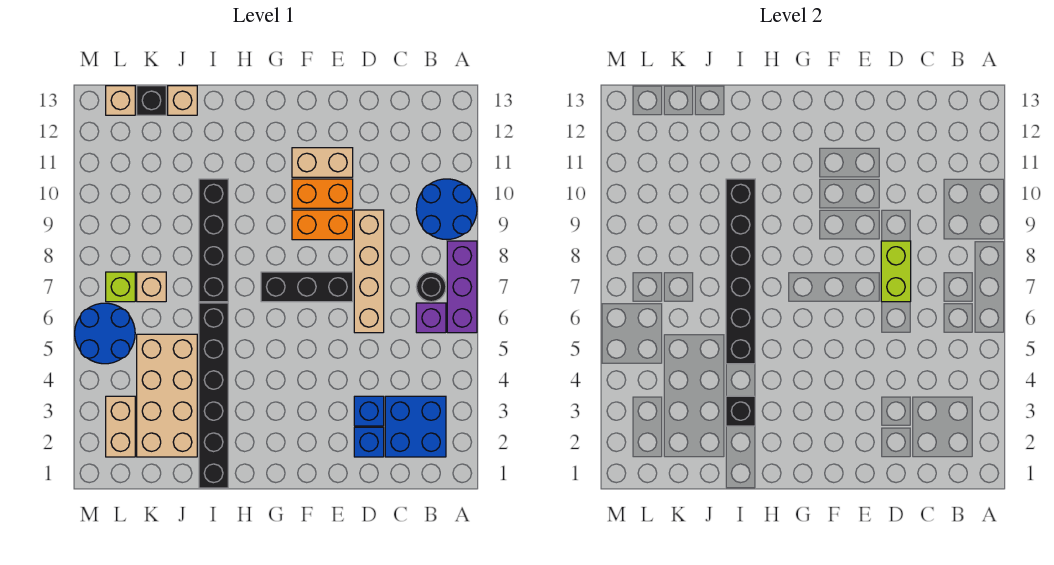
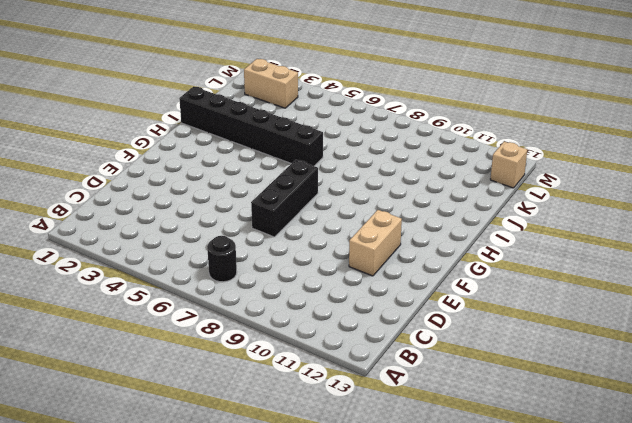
none -> purple brick A6:A8 level 1
none -> blue round brick A9:B10 level 1
none -> blue brick B2:C3 level 1

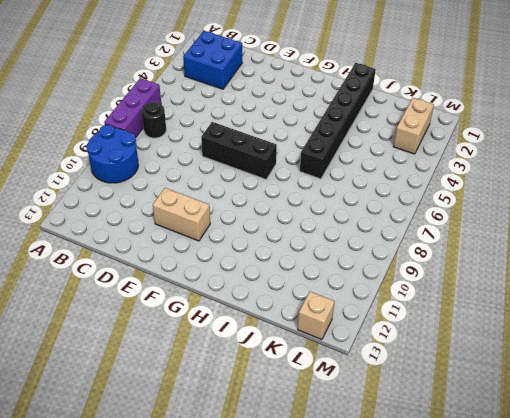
none -> purple brick B6 level 1
none -> blue brick D2 level 1
none -> blue brick D3 level 1

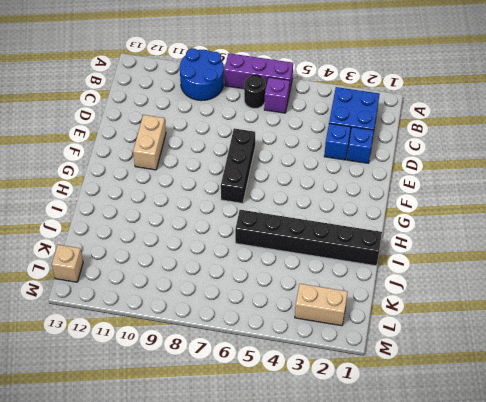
none -> tan brick D6:D9 level 1
none -> orange brick E9:F9 level 1
none -> orange brick E10:F10 level 1

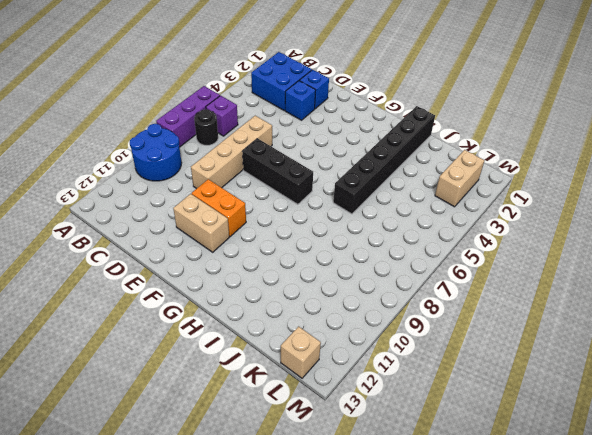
none -> orange brick E9:F9 level 1
none -> black brick I7:I10 level 1
none -> tan brick J2:K5 level 1

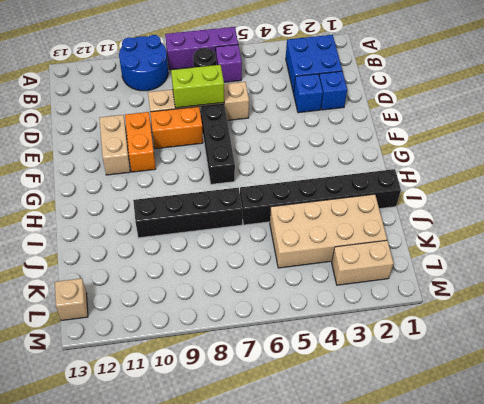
orange brick E8:E9 level 1 -> orange brick E9:F9 level 1
none -> tan brick J13 level 1
none -> tan brick K7 level 1
none -> black brick K13 level 1

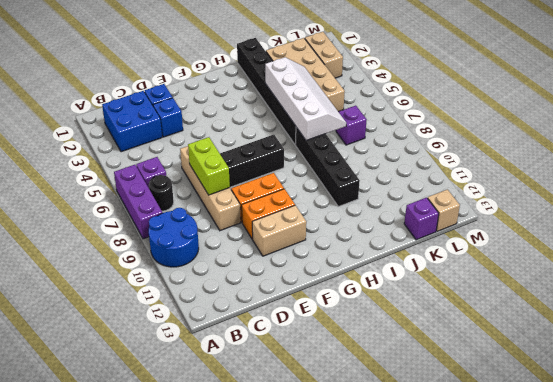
white slope I4:J7 level 2 top I -> black brick I5:I10 level 2
purple brick K7 level 1 -> tan brick K7 level 1
purple brick K13 level 1 -> black brick K13 level 1
none -> tan brick J13 level 1
none -> blue round brick L5:M6 level 1
none -> lime brick L7 level 1

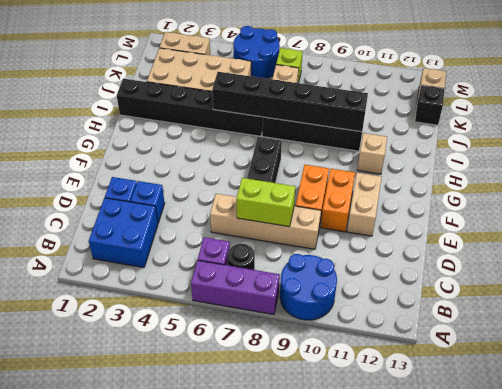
tan brick H11 level 1 -> tan brick J13 level 1
none -> black brick I3 level 2

